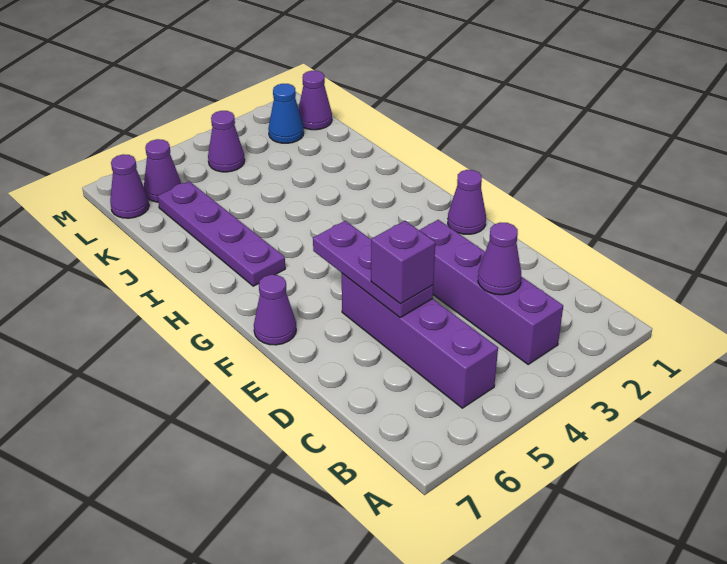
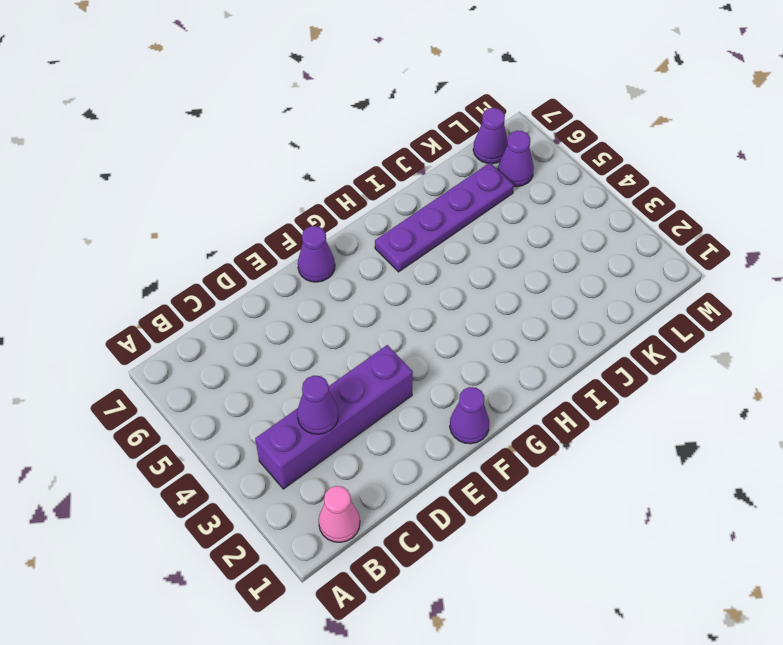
pink cone B1 level 1 -> none
none -> purple brick B5:E5 level 1
none -> purple cone L1 level 1
none -> blue cone L2 level 1

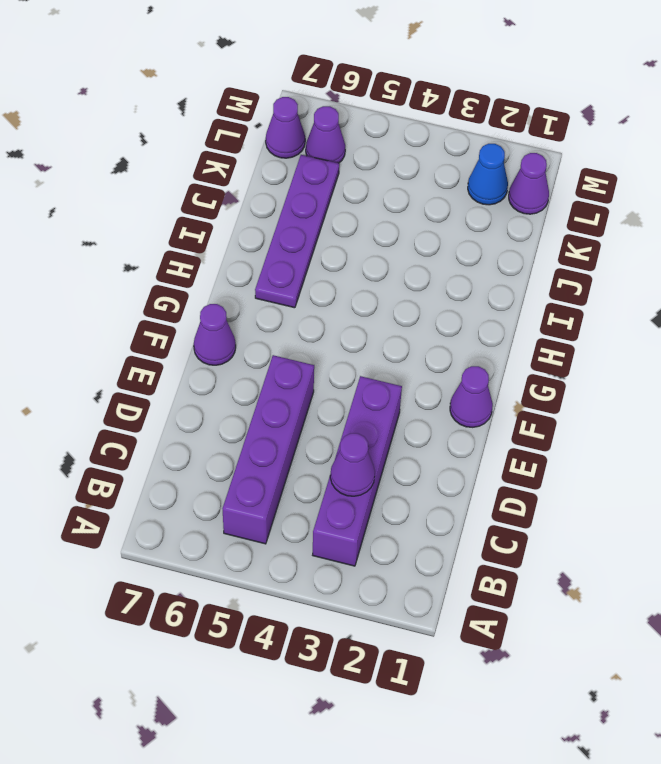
none -> purple cone L4 level 1
none -> purple plate D5:F5 level 2
none -> purple brick D5 level 3

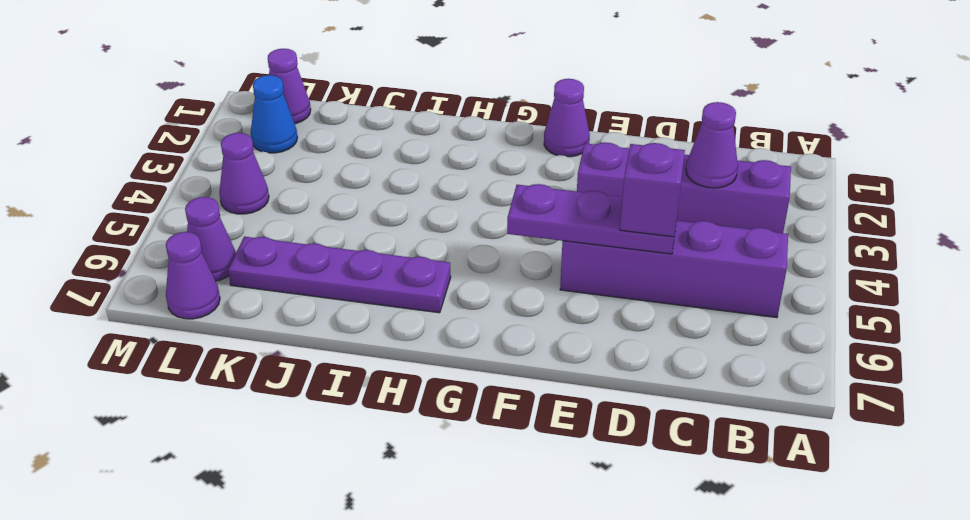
none -> purple cone F7 level 1

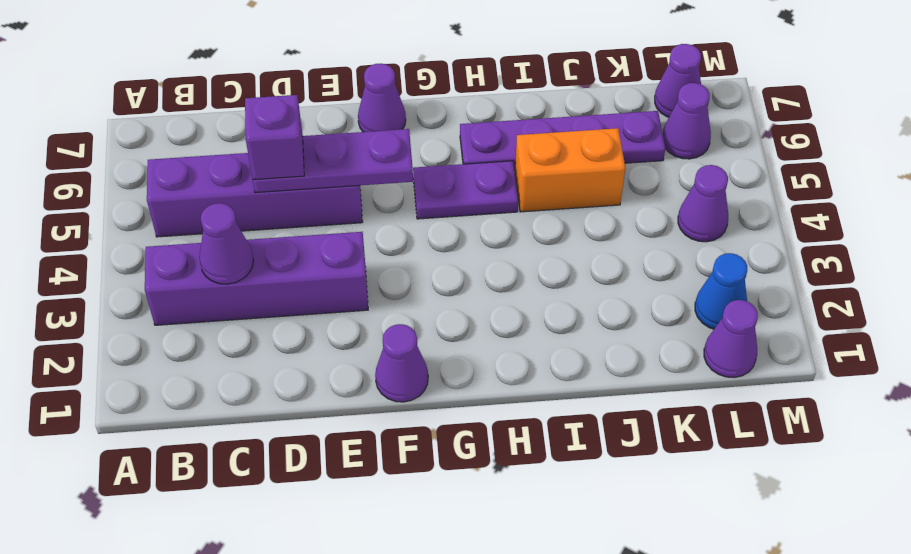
purple plate G5:H5 level 1 -> none
orange brick I5:J5 level 1 -> none

